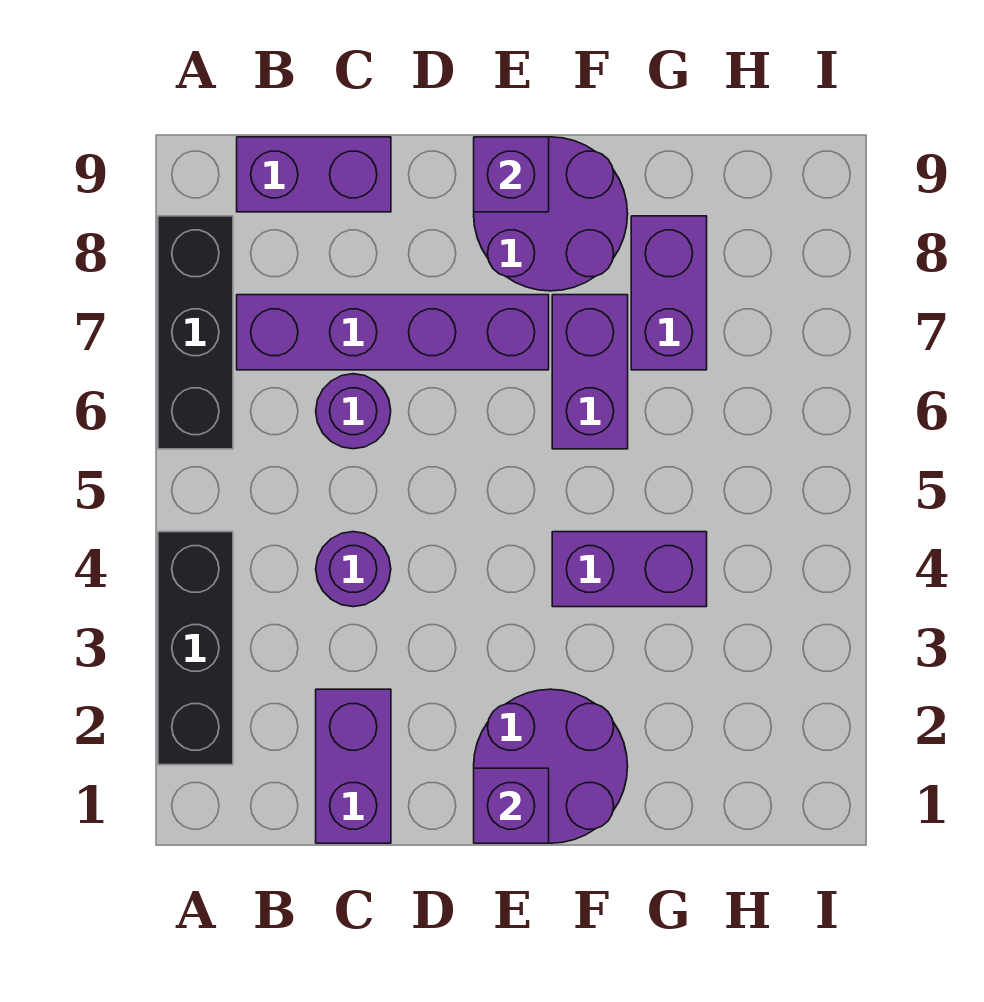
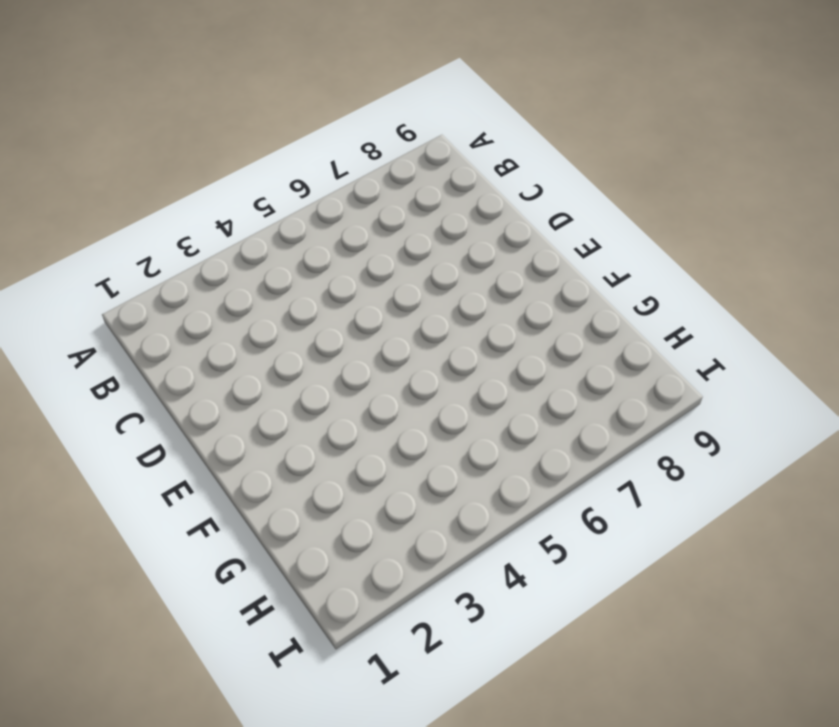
none -> black brick A2:A4 level 1
none -> black brick A6:A8 level 1
none -> purple brick B7:E7 level 1

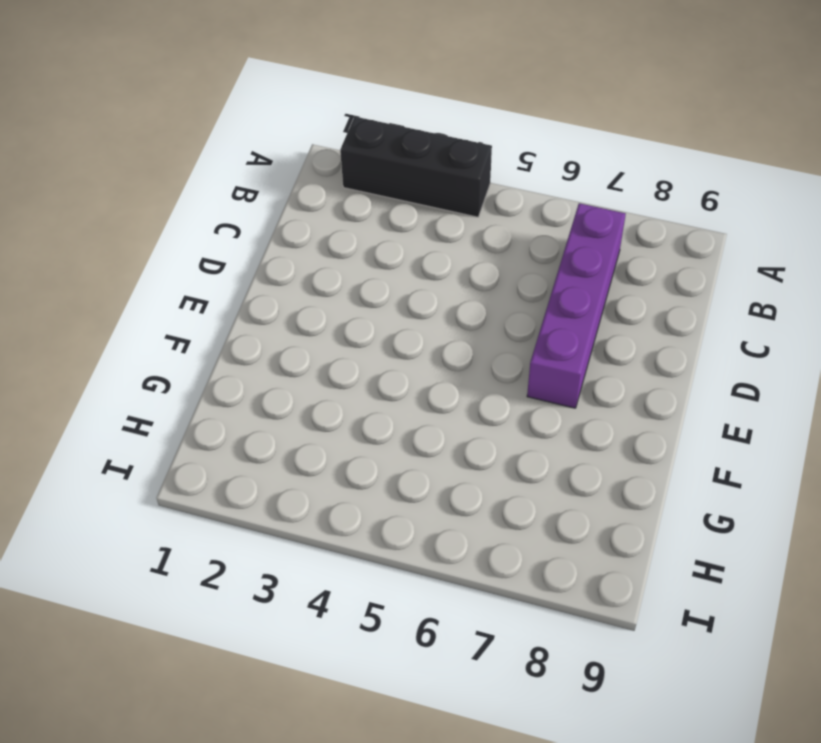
none -> black brick A6:A8 level 1
none -> purple brick B9:C9 level 1
none -> purple brick C1:C2 level 1

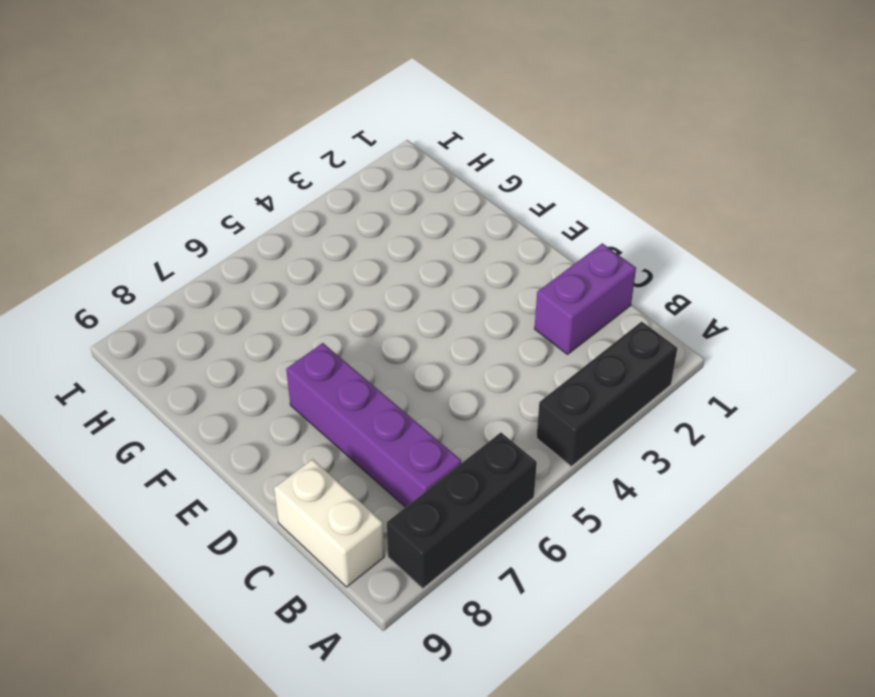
white brick B9:C9 level 1 -> purple brick B9:C9 level 1
none -> purple round brick C4 level 1
none -> purple round brick C6 level 1
none -> purple round brick E1:F2 level 1

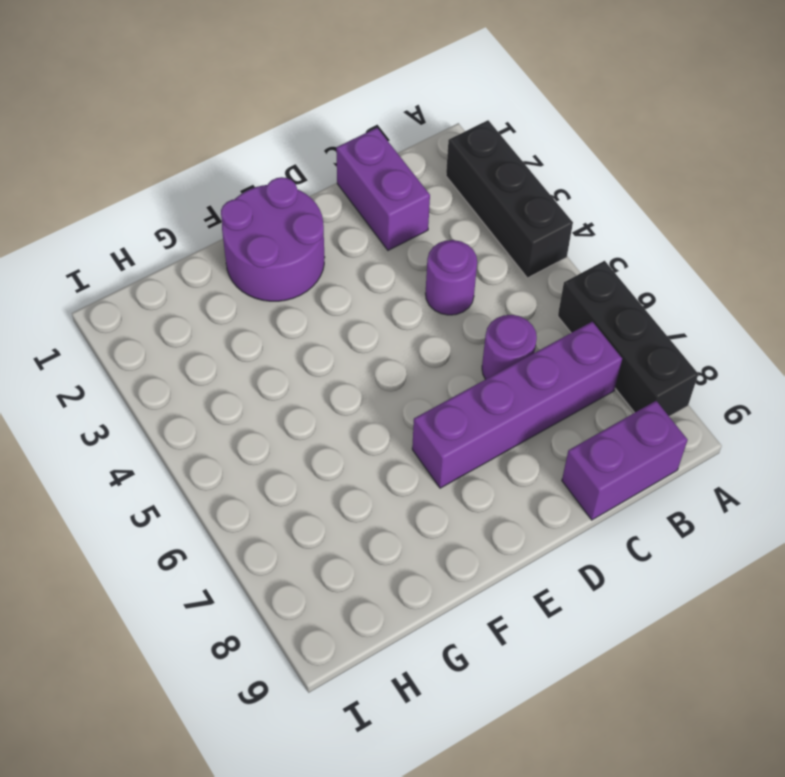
none -> purple round brick E8:F9 level 1
none -> purple brick F4:G4 level 1
none -> purple brick F6:F7 level 1

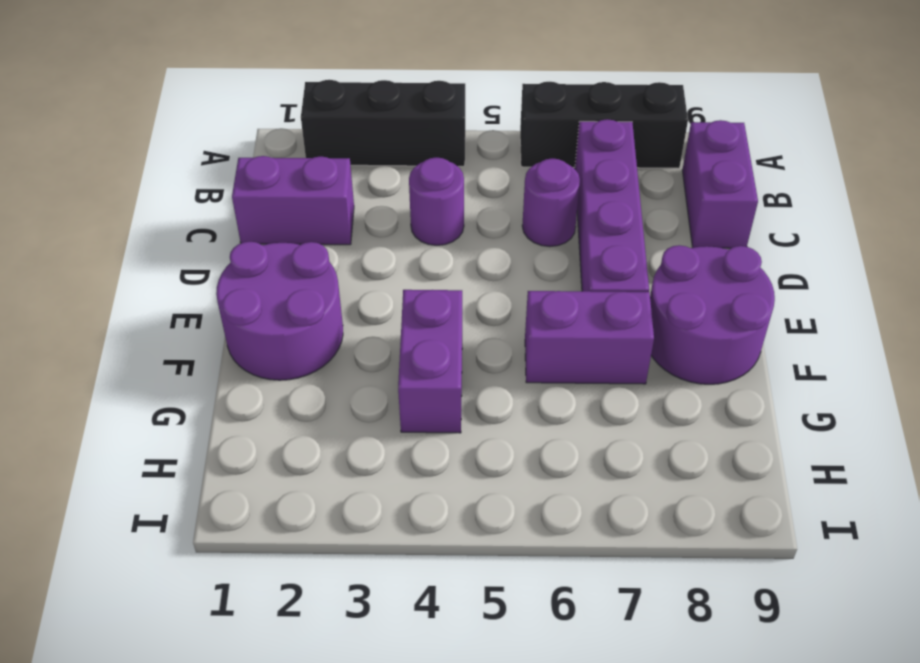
none -> purple brick G7:G8 level 1
none -> purple brick E1 level 2
none -> purple brick E9 level 2

